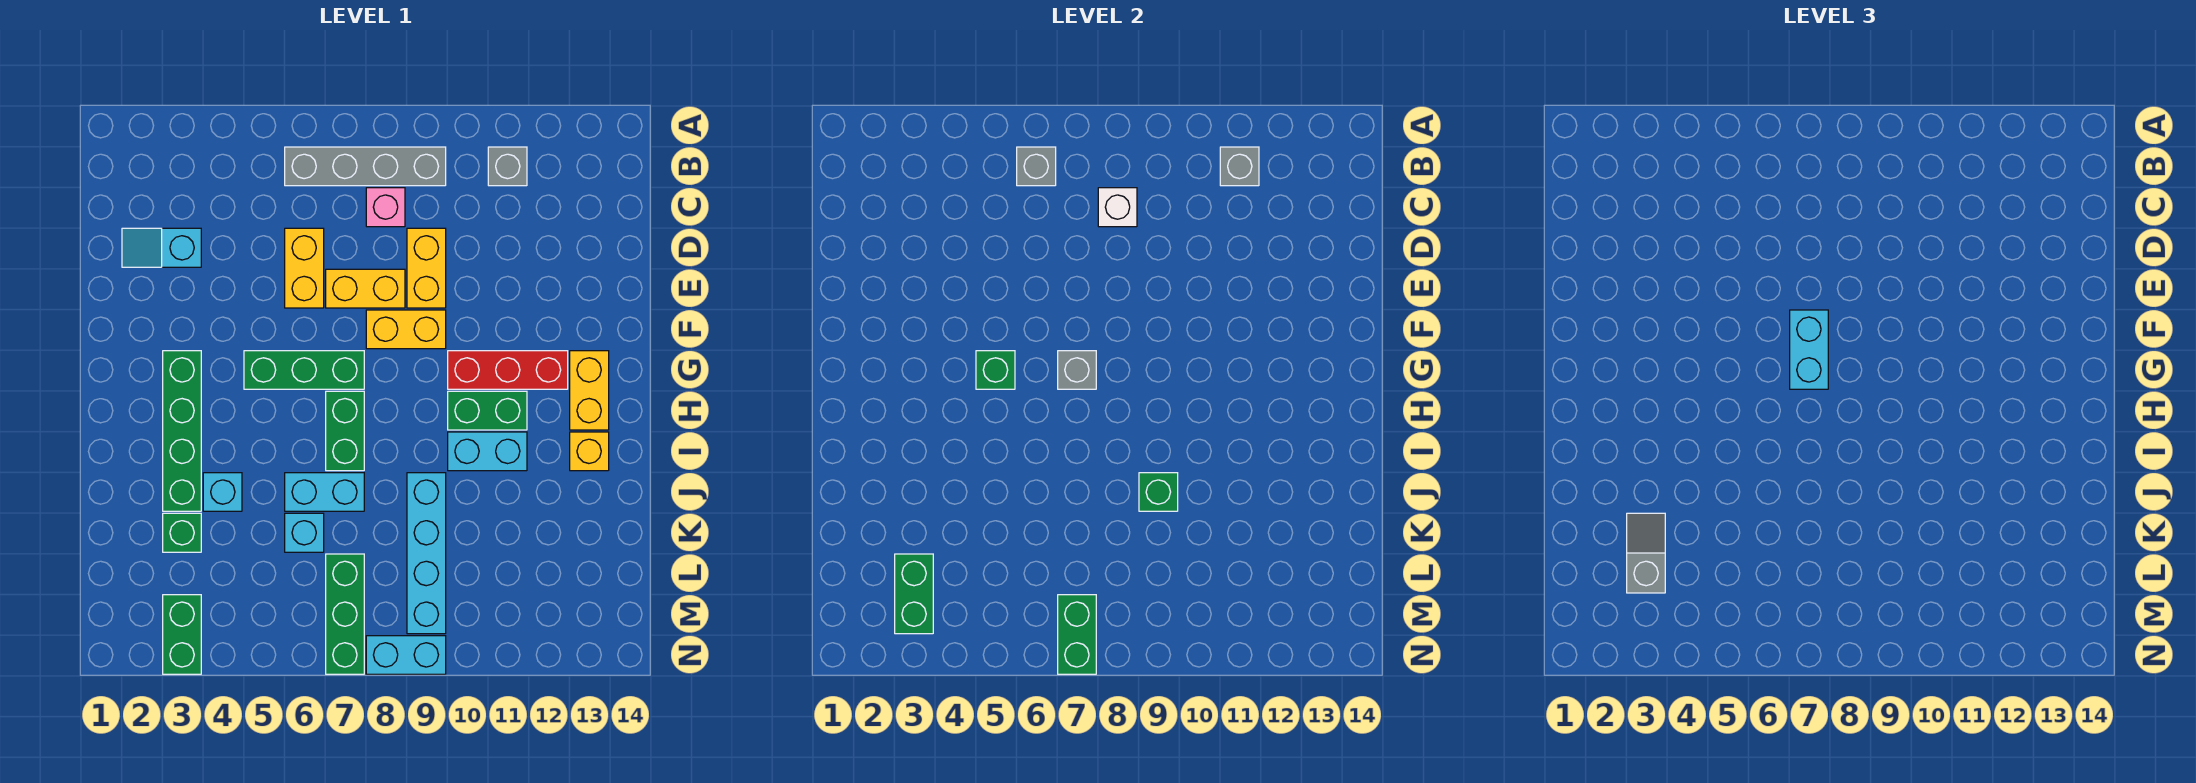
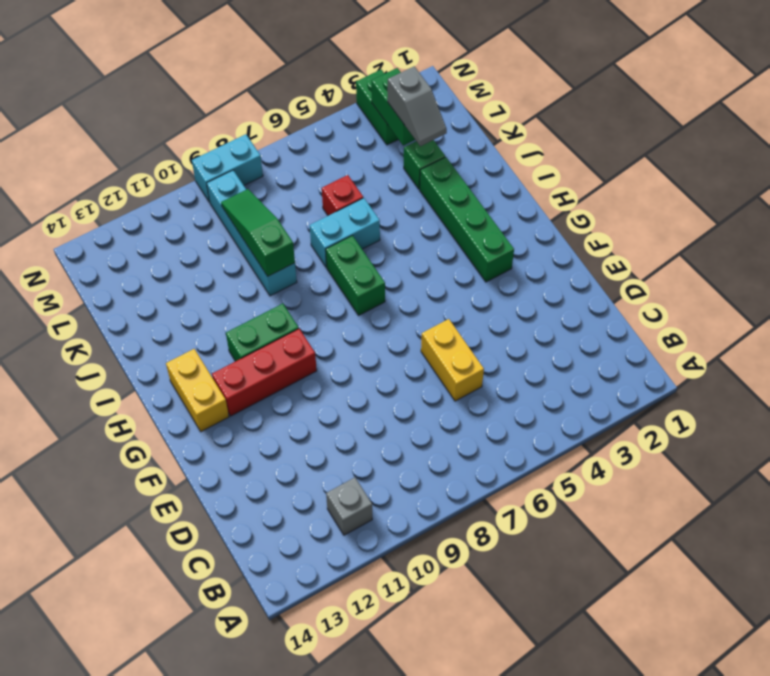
green slope J9:L9 level 2 top J -> green brick J9 level 2
red brick K6 level 1 -> cyan brick K6 level 1
none -> grey brick B6:B9 level 1
none -> pink brick C8 level 1
none -> cyan slope D2:D3 level 1 top 3
none -> yellow brick D9:E9 level 1

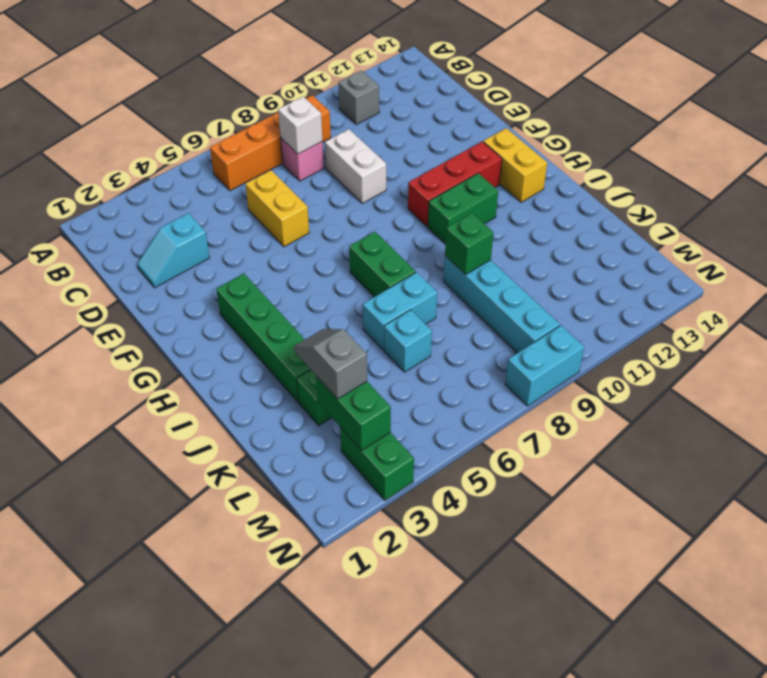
orange brick B6:B9 level 1 -> grey brick B6:B9 level 1
white brick D9:E9 level 1 -> yellow brick D9:E9 level 1
none -> yellow brick E7:E8 level 1
none -> yellow brick F8:F9 level 1
none -> green brick G5:G7 level 1
none -> cyan brick I10:I11 level 1

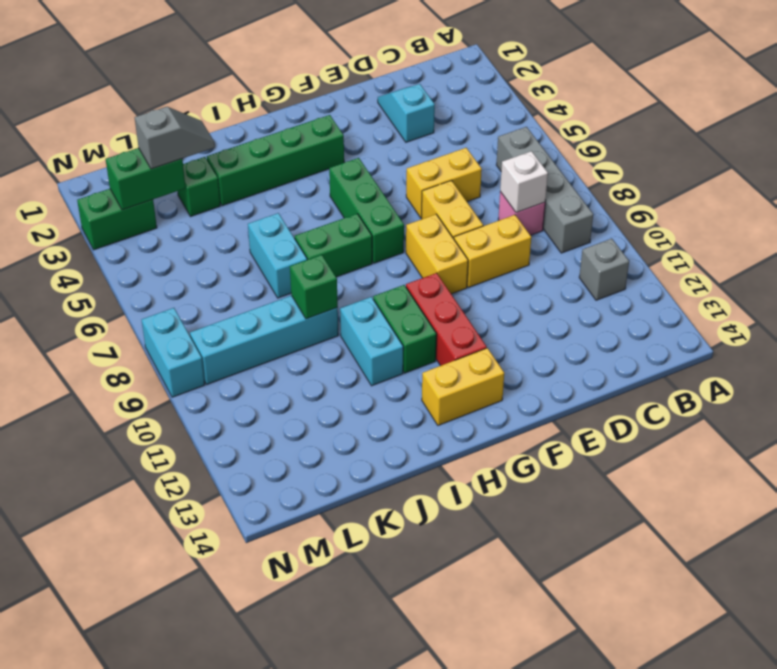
none -> yellow brick I13 level 1
none -> cyan brick J4 level 1
none -> cyan brick K6 level 1
none -> green brick L7:N7 level 1

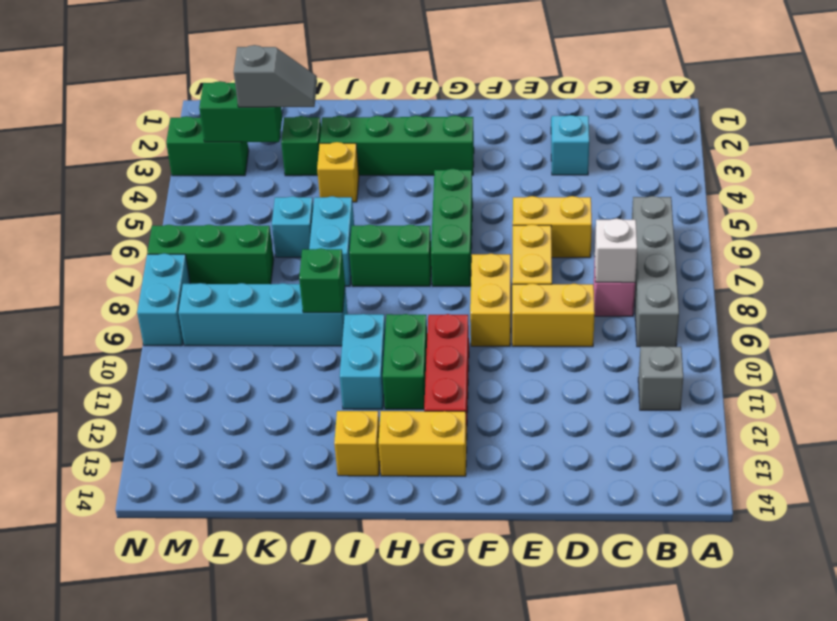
yellow brick J4 level 1 -> cyan brick J4 level 1
none -> grey brick B6 level 2
none -> grey brick B11 level 2
none -> green brick G5 level 2
none -> grey brick G7 level 2

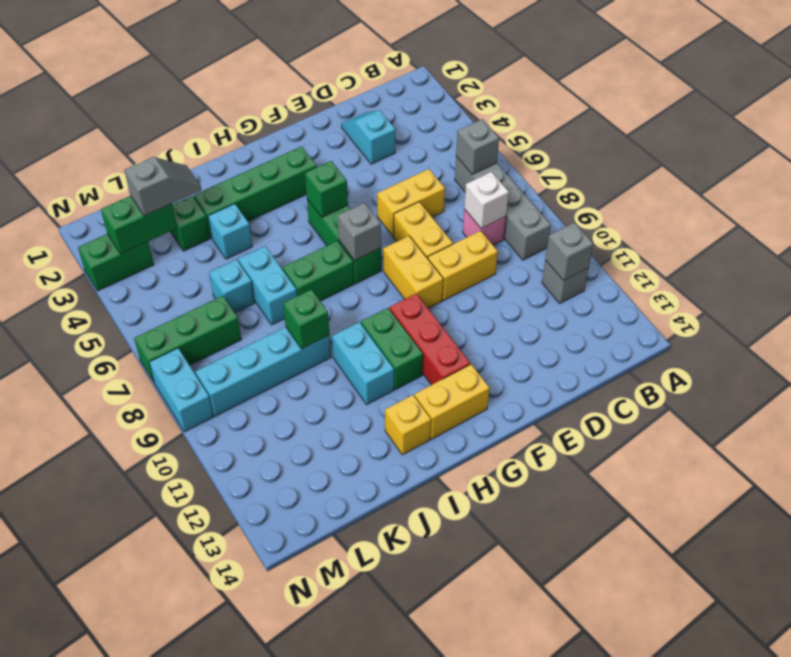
none -> green brick M7:N7 level 2
none -> cyan brick F7:G7 level 3

